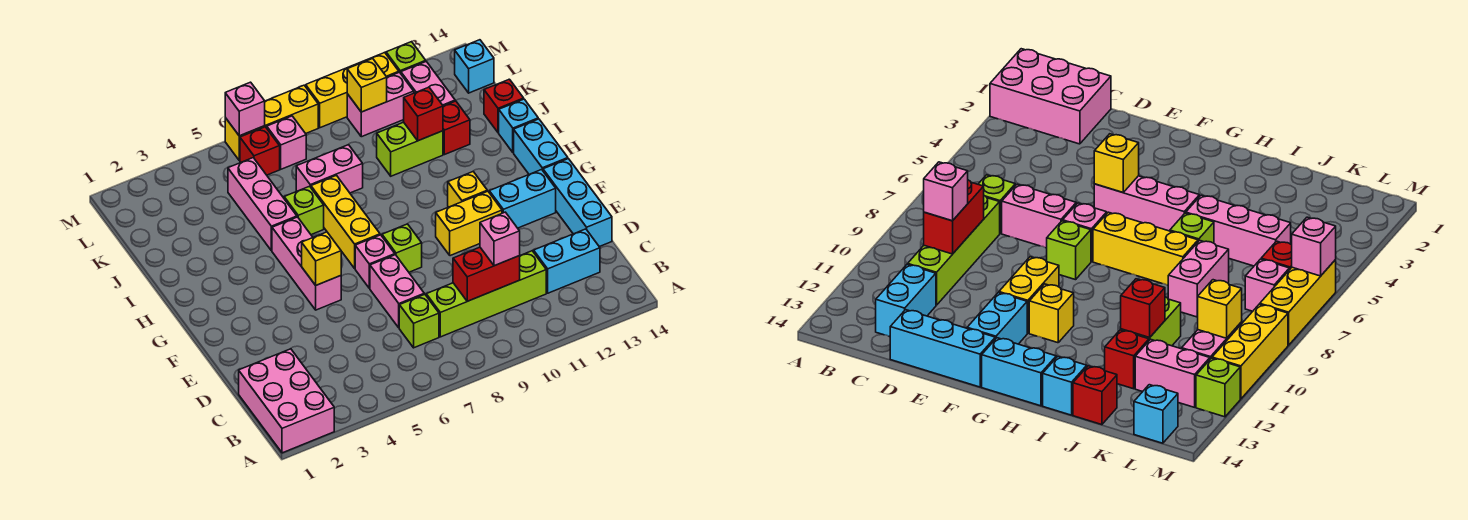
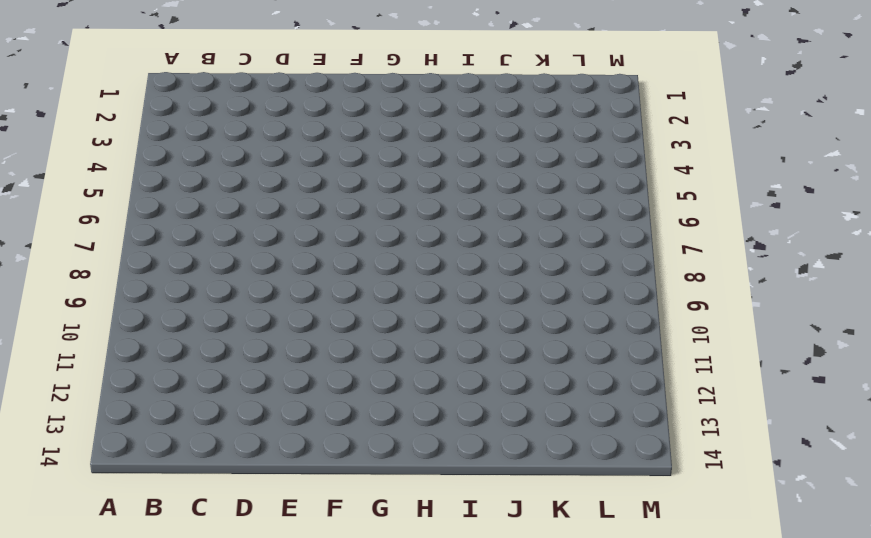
none -> pink brick A1:C2 level 1
none -> lime brick C7 level 1
none -> lime brick C8:C11 level 1
none -> cyan brick C12:C13 level 1

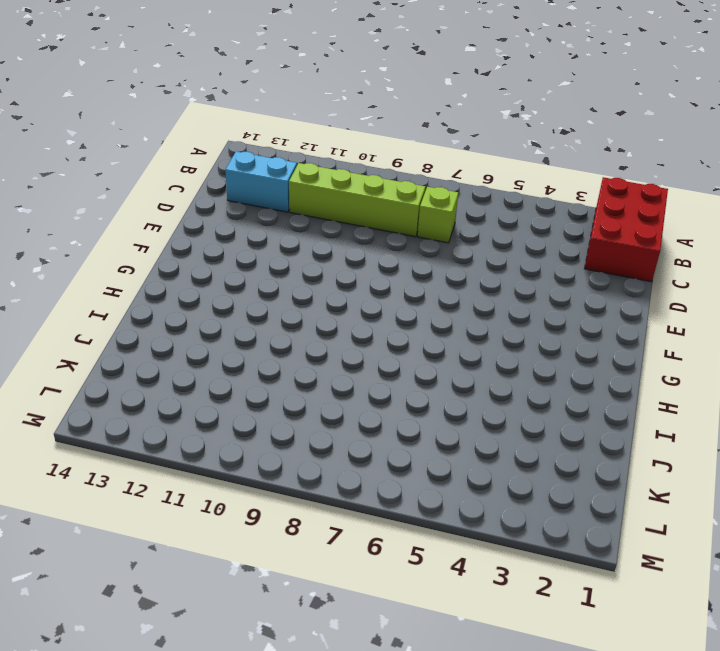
red brick A1:C2 level 1 -> pink brick A1:C2 level 1
none -> pink brick D7:E7 level 1
none -> cyan brick D14:F14 level 1
none -> pink brick F5:H5 level 1
none -> pink brick F7 level 1

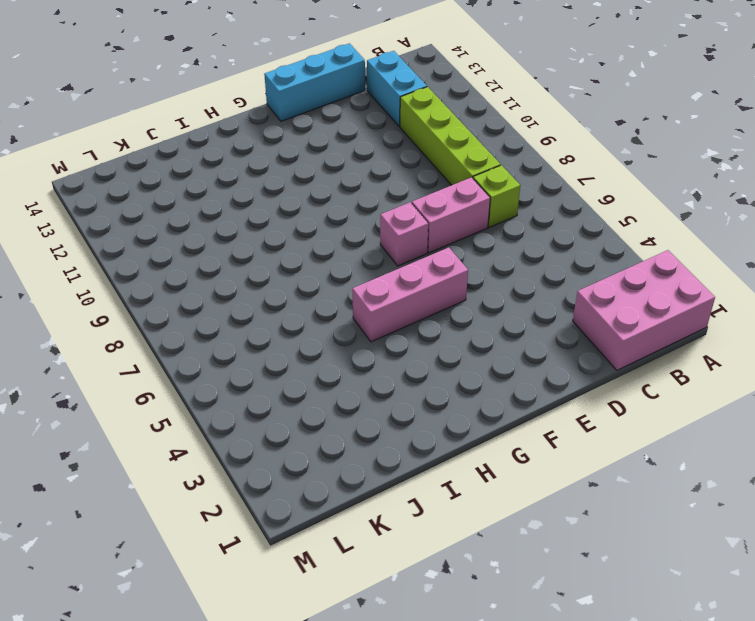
none -> lime brick F8 level 1
none -> yellow brick F10:F11 level 1
none -> cyan brick F12:F13 level 1
none -> yellow brick G7:I7 level 1

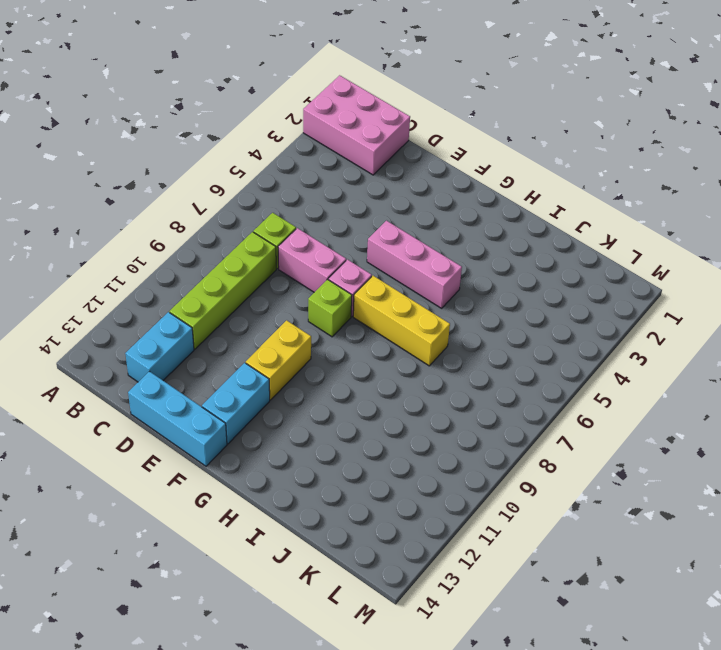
none -> yellow brick G11 level 1
none -> cyan brick G14:H14 level 1
none -> pink brick I5:K5 level 1
none -> lime brick I6 level 1

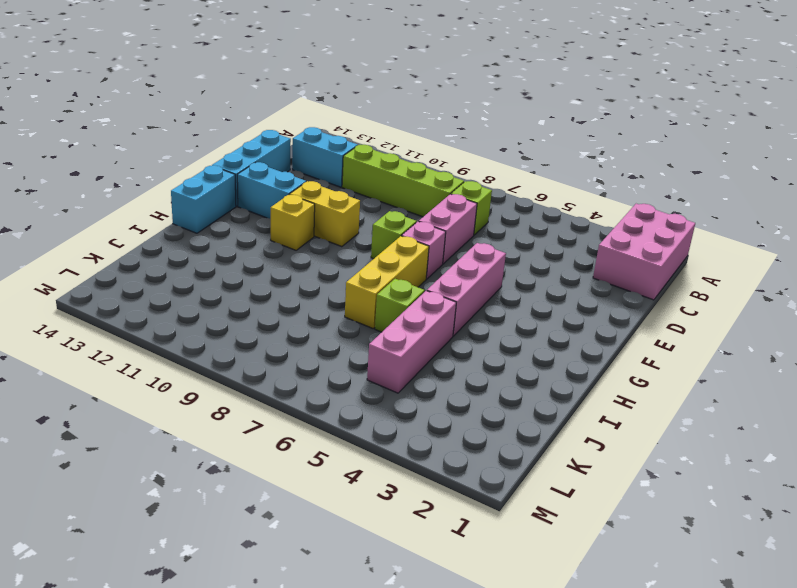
none -> cyan brick I14 level 1
none -> pink brick J7:J8 level 1
none -> lime brick J10:J11 level 1
none -> red brick J12 level 1

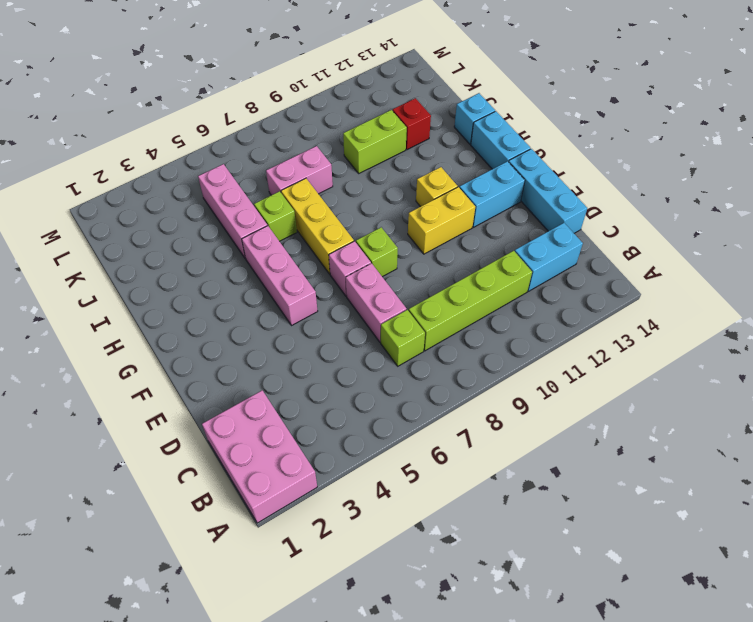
none -> red brick J14 level 1
none -> pink brick K12:L12 level 1
none -> red brick L6 level 1
none -> pink brick L7 level 1

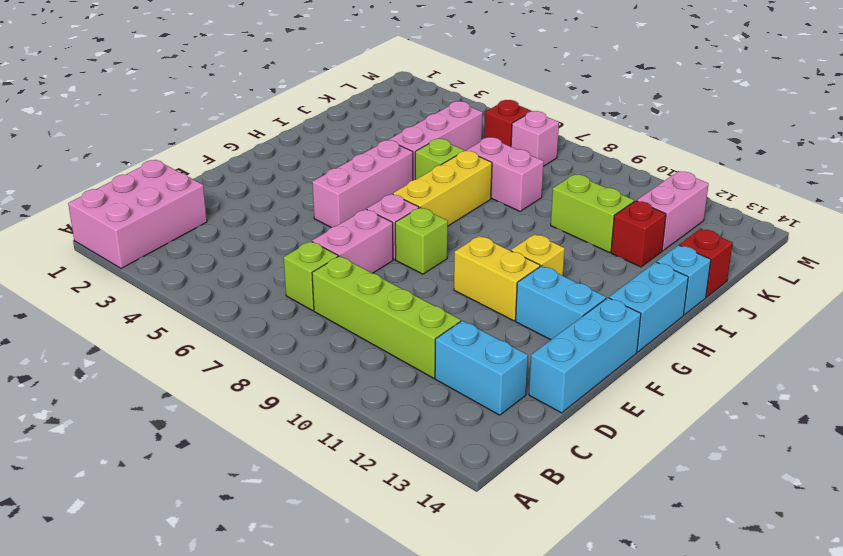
none -> pink brick L10:L11 level 1
none -> cyan brick L14 level 1
none -> yellow brick M6:M8 level 1
none -> yellow brick M9:M11 level 1

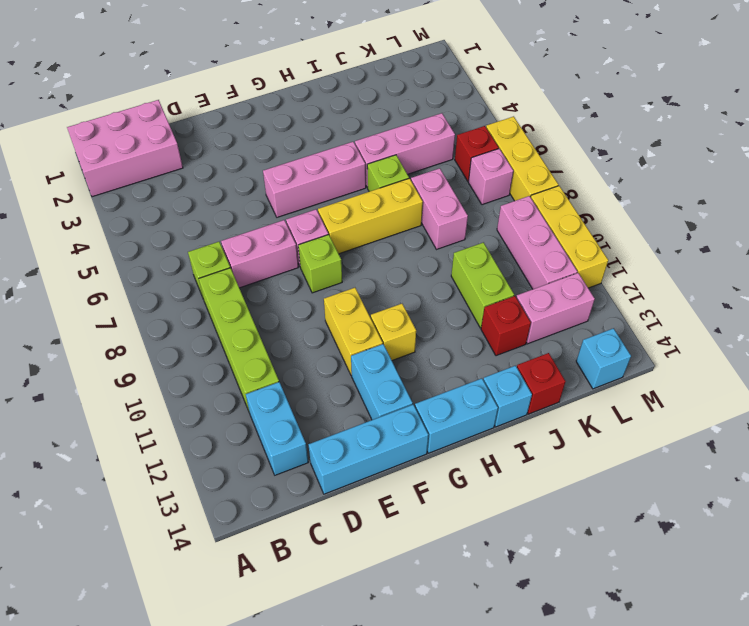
pink brick L9:L11 level 1 -> pink brick L10:L11 level 1
none -> lime brick M12 level 1
none -> red brick C9:C10 level 2
none -> yellow brick F5 level 2
none -> red brick J11 level 2

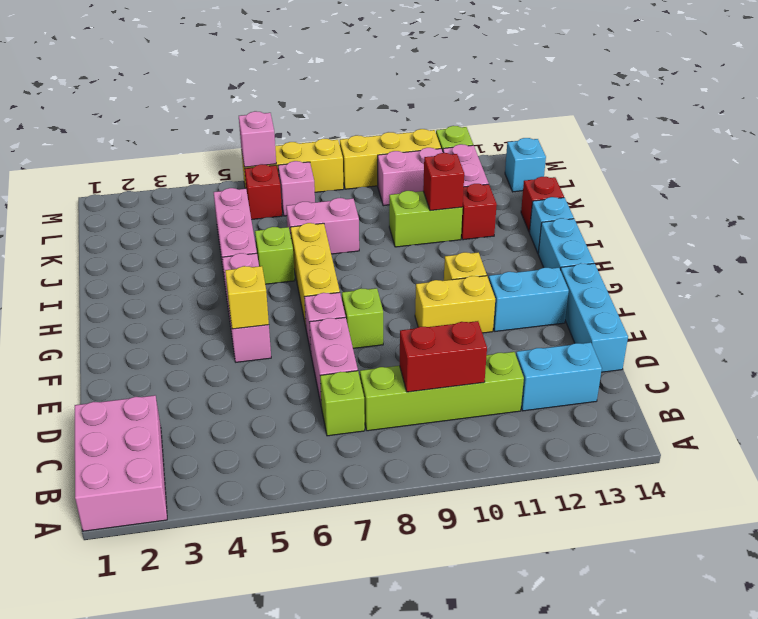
none -> yellow brick L10 level 2
none -> pink brick C10 level 3

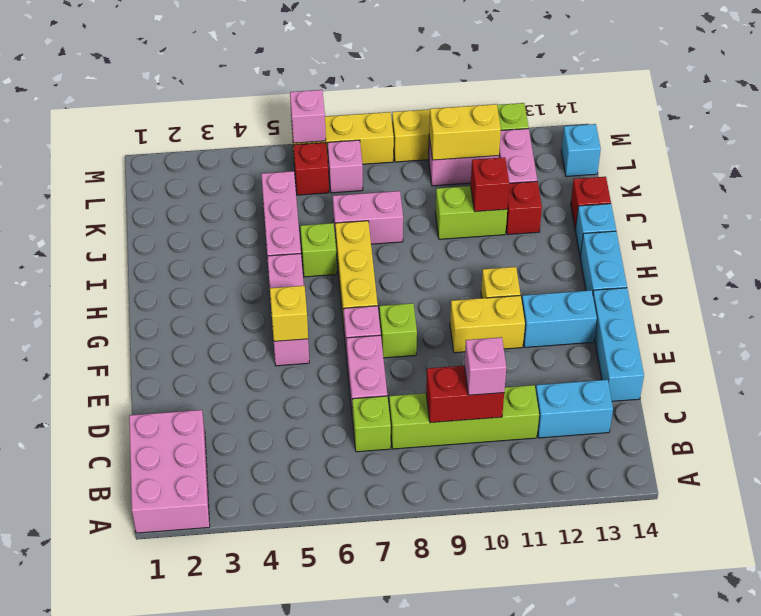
yellow brick L10:L11 level 2 -> yellow brick L10 level 2

